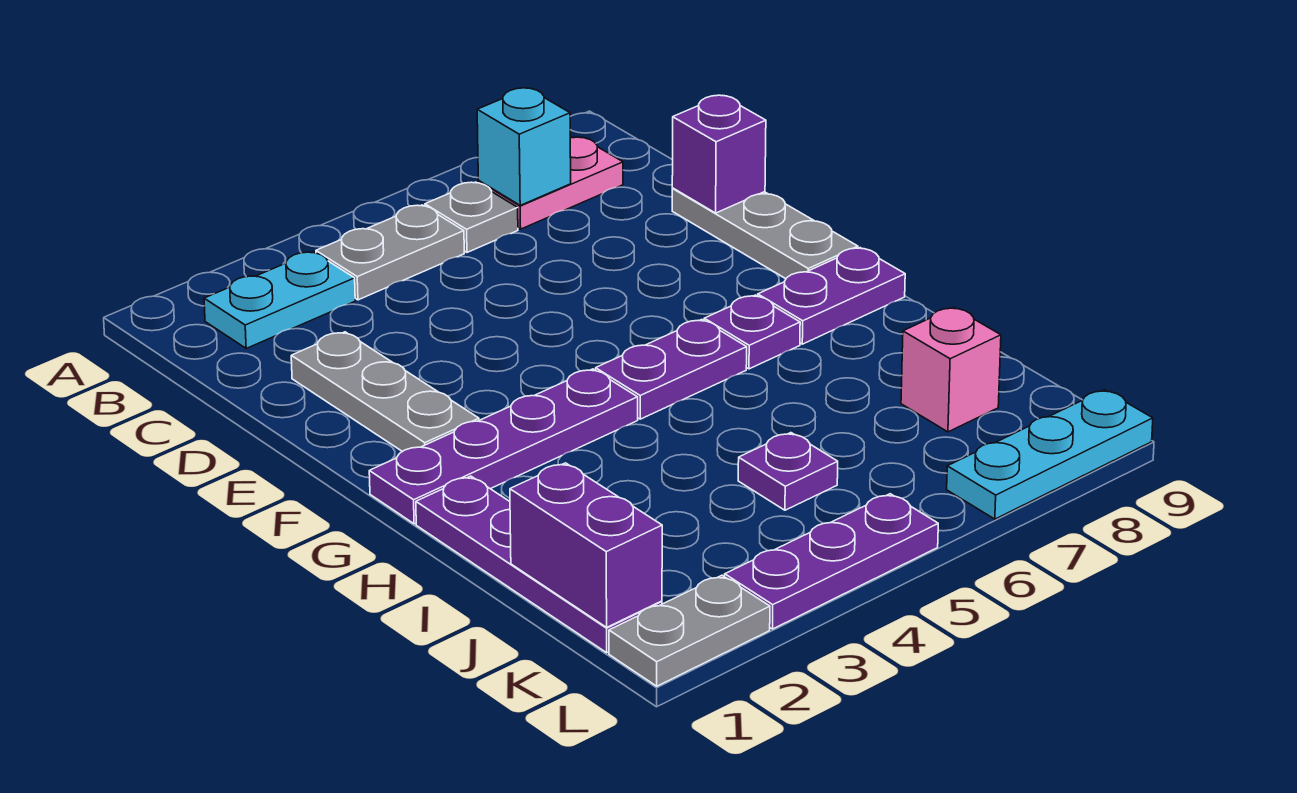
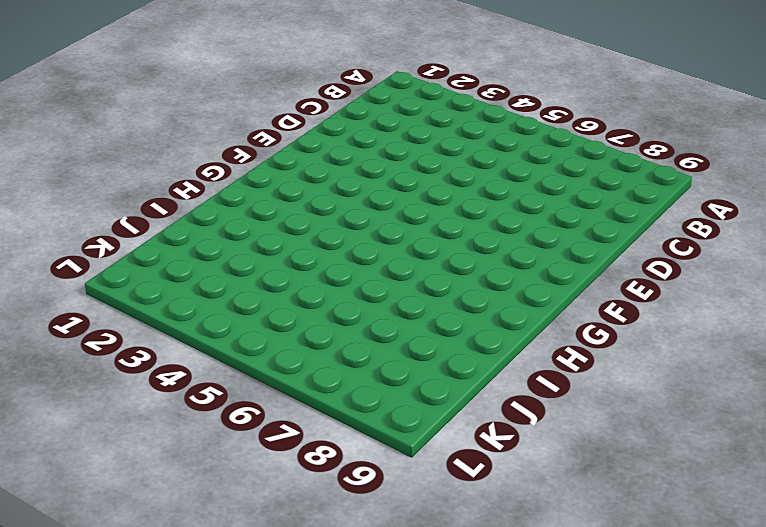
none -> cyan plate B2:B3 level 1
none -> grey plate B4:B5 level 1
none -> grey plate B6 level 1

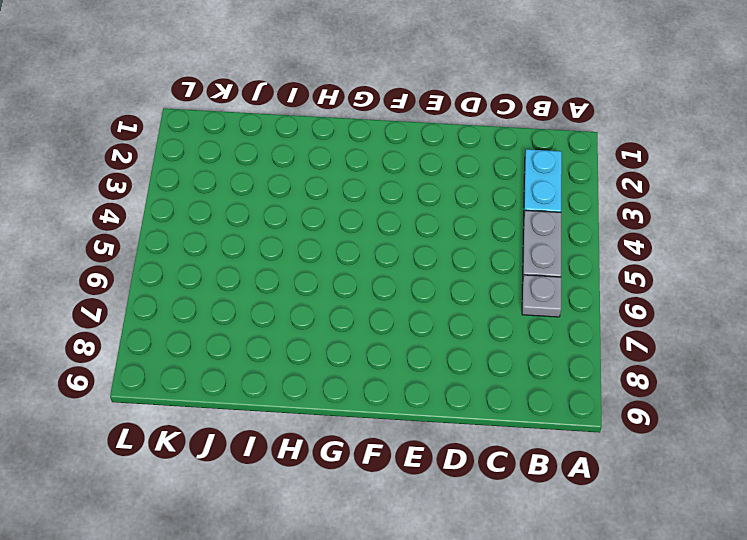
none -> pink plate B7:B8 level 1
none -> grey plate D2:F2 level 1
none -> grey plate D9:F9 level 1

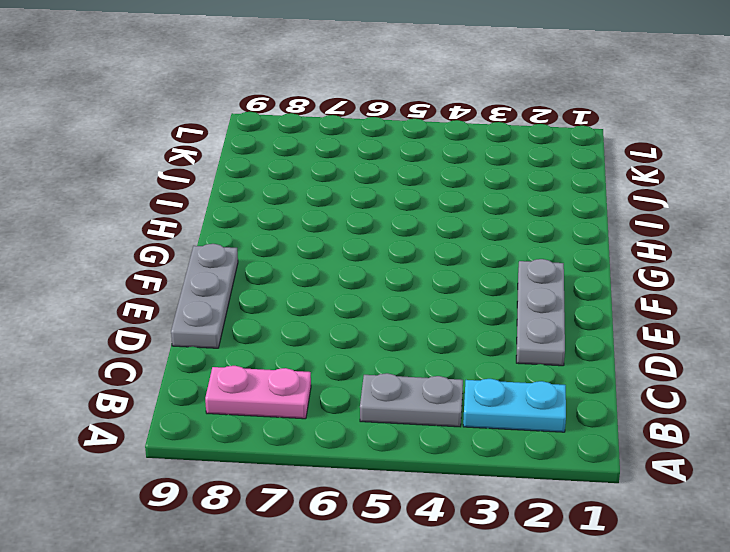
none -> grey plate B6 level 1
none -> purple plate G1:G4 level 1
none -> purple plate G5:G6 level 1

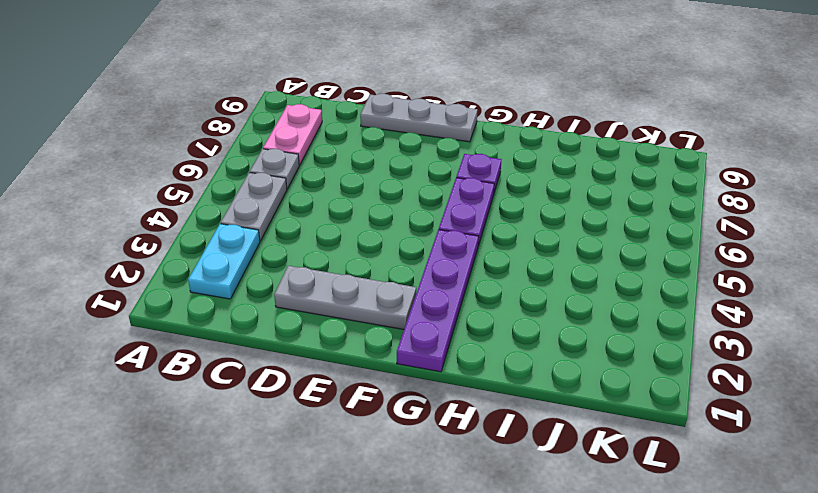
none -> purple plate G8:G9 level 1
none -> purple plate H1:K1 level 1
none -> purple plate J5 level 1

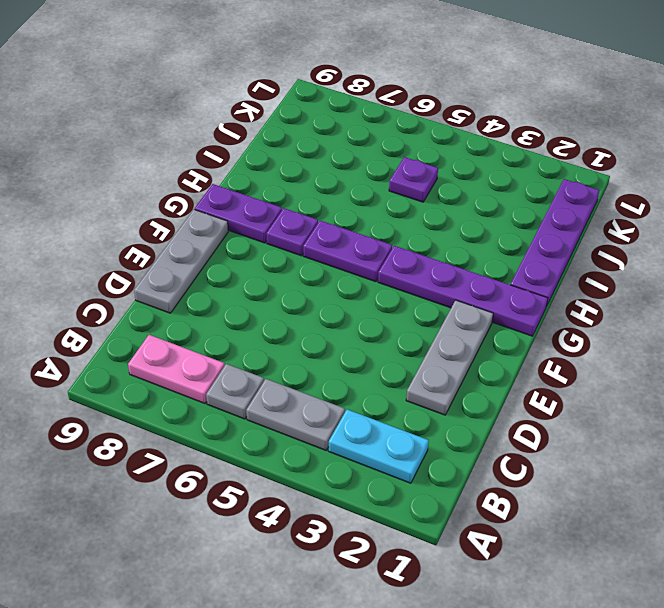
none -> pink brick J8 level 1
none -> grey plate L1:L2 level 1
none -> purple plate L3:L5 level 1

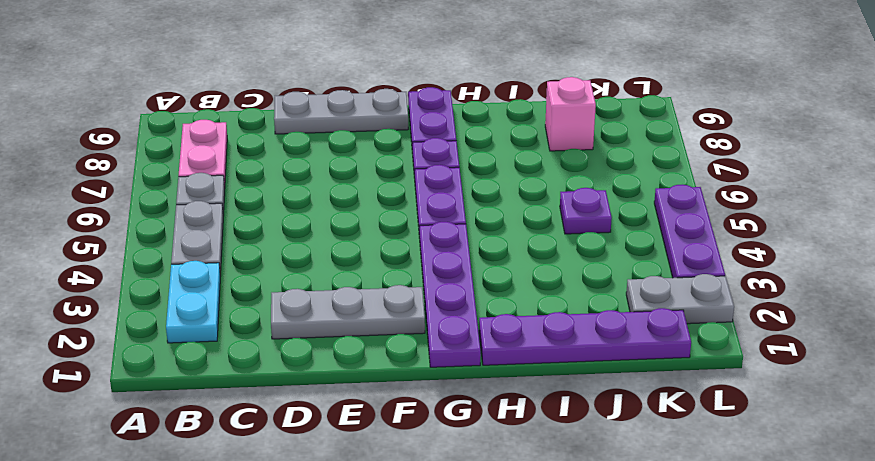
grey plate K2:L2 level 1 -> grey plate L1:L2 level 1
none -> cyan plate L7:L9 level 1
none -> cyan brick B7 level 2
none -> purple brick D9 level 2

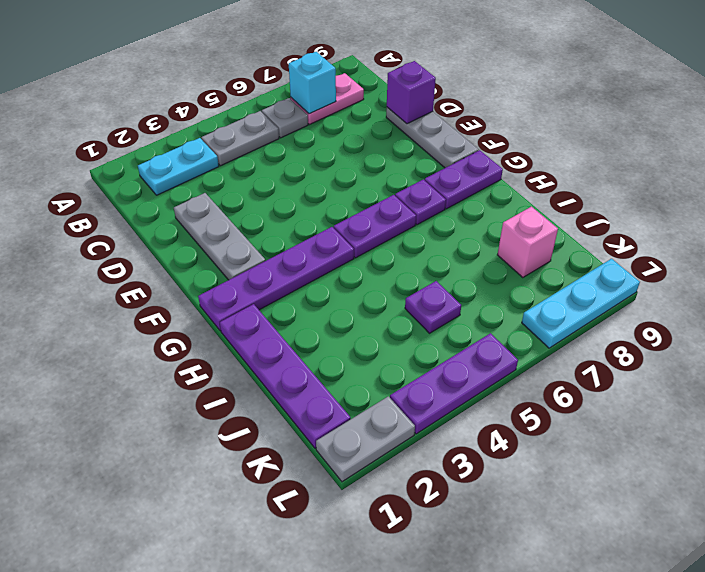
none -> purple brick J1:K1 level 2

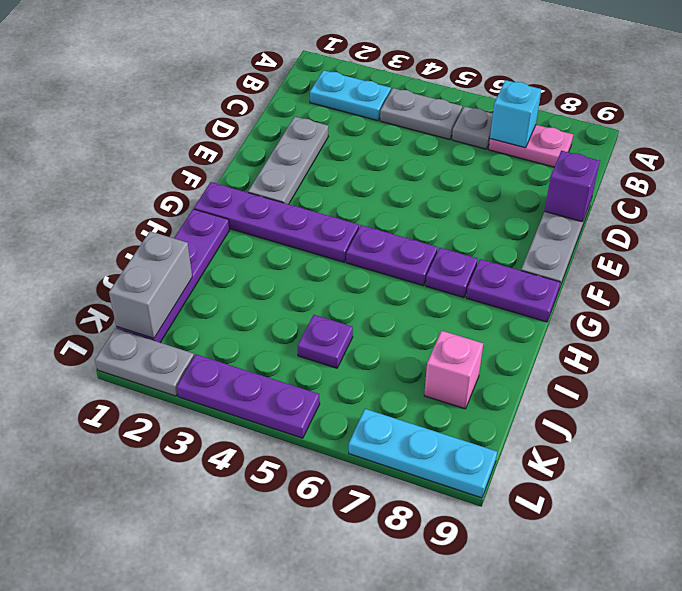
grey brick J1:K1 level 2 -> purple brick J1:K1 level 2

